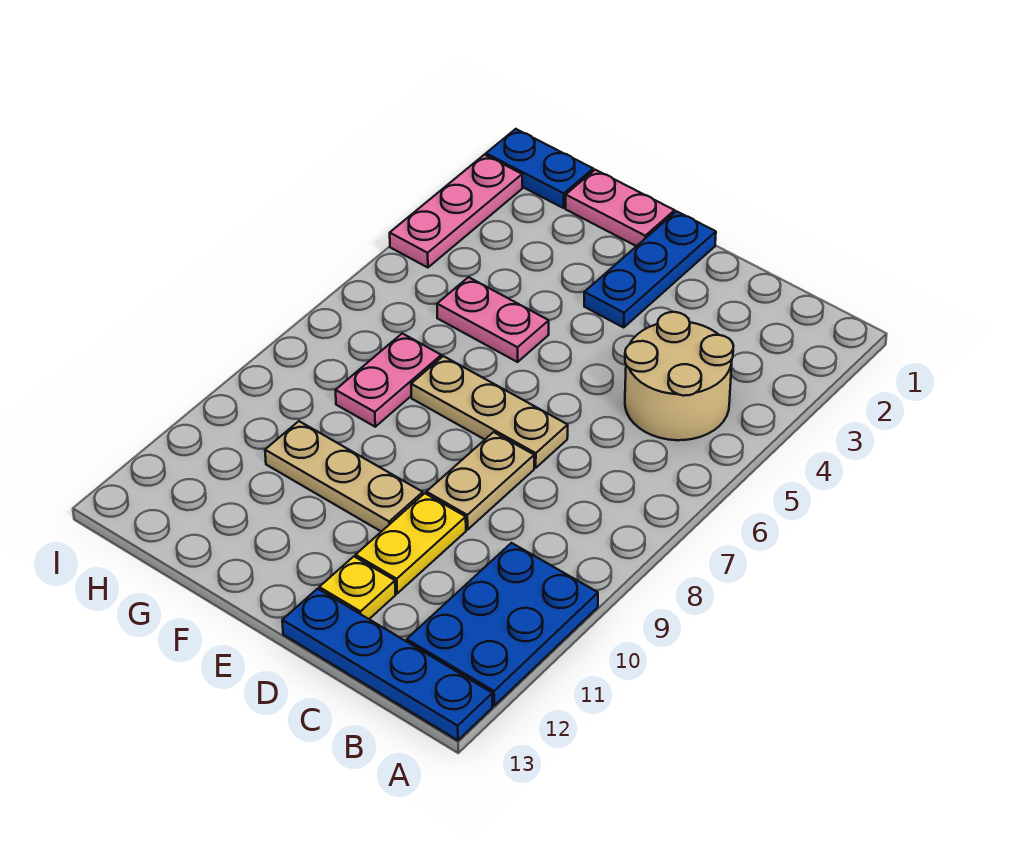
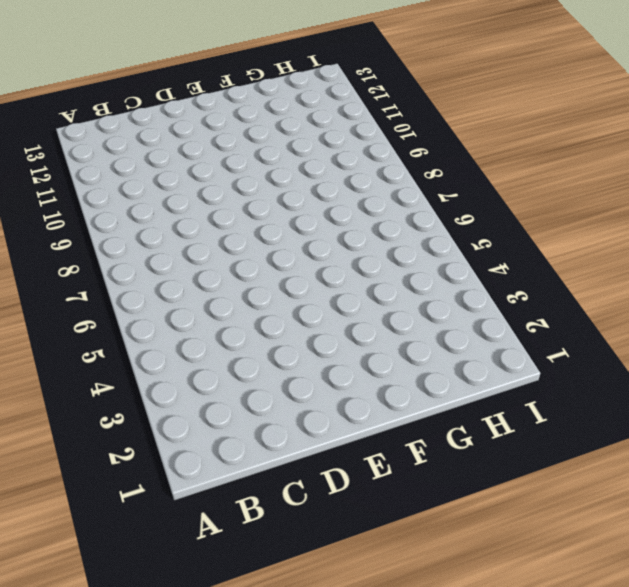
none -> blue plate A10:B12 level 1
none -> blue plate A13:D13 level 1
none -> tan round brick B4:C5 level 1

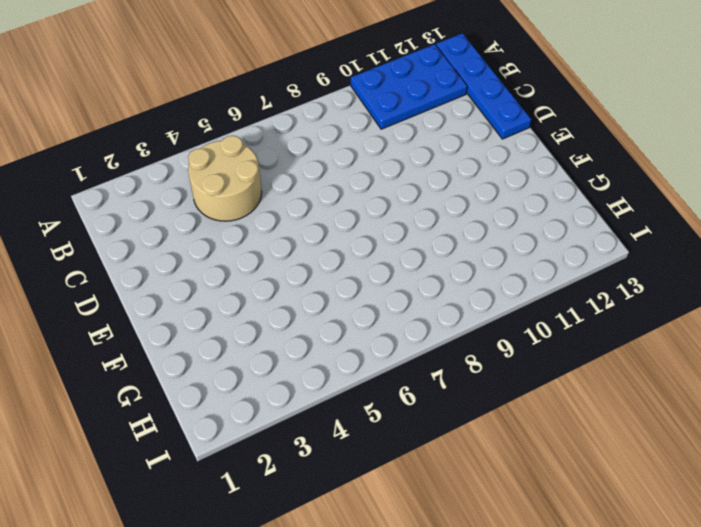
none -> tan plate D7:F7 level 1
none -> tan plate D8:D9 level 1
none -> yellow plate D10:D11 level 1

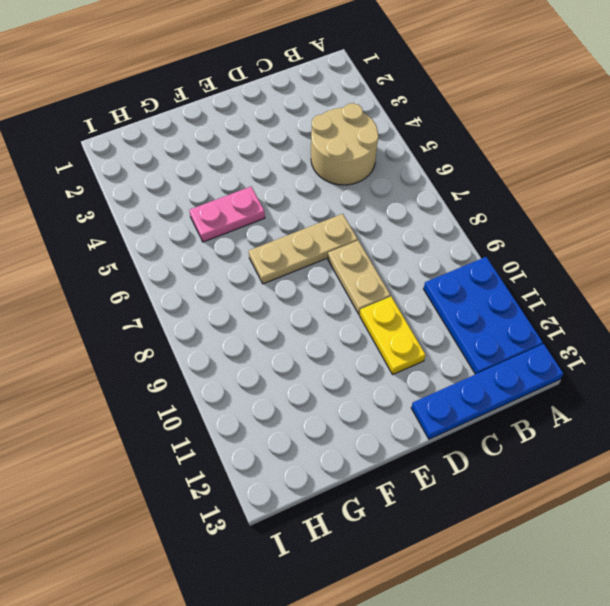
none -> yellow plate D12 level 1
none -> blue plate E1:E3 level 1
none -> tan plate E10:G10 level 1

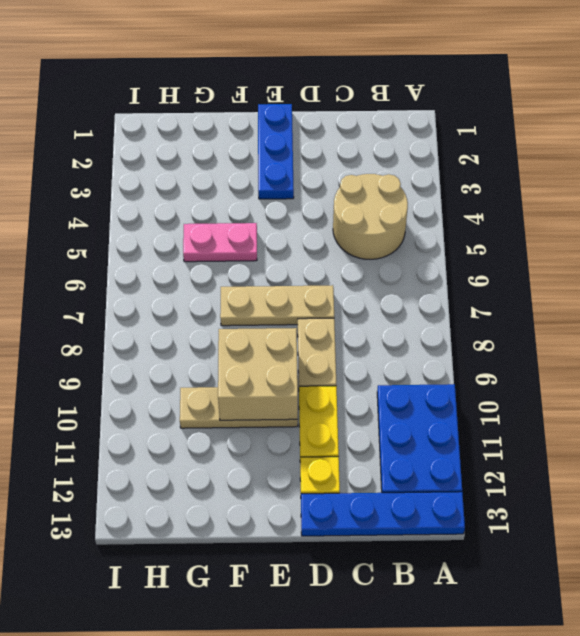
tan brick E9:F10 level 2 -> none
none -> pink plate F1:G1 level 1
none -> pink plate G7:G8 level 1
none -> blue plate H1:I1 level 1

